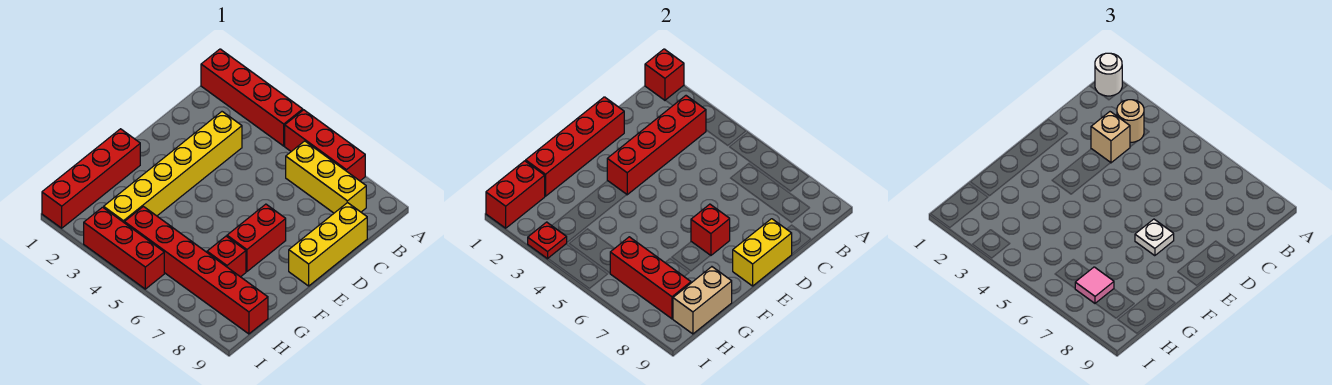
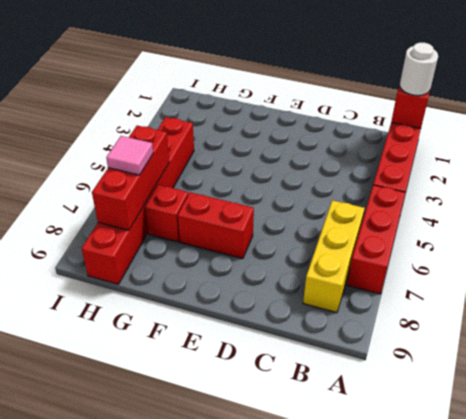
none -> yellow brick C3:H3 level 1
none -> yellow brick C9:E9 level 1
none -> red brick F1:I1 level 1

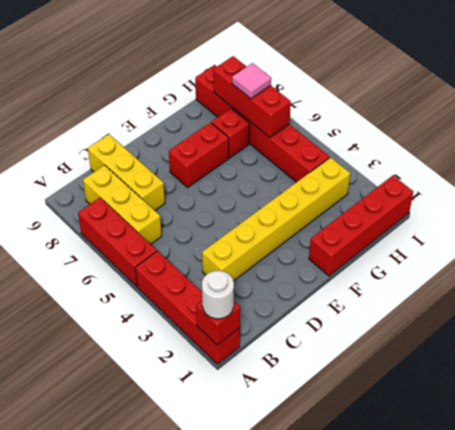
yellow brick C7:C9 level 1 -> yellow brick C9:E9 level 1
none -> red brick I3:I5 level 1
none -> red brick B3:E3 level 2
none -> red brick D1:G1 level 2

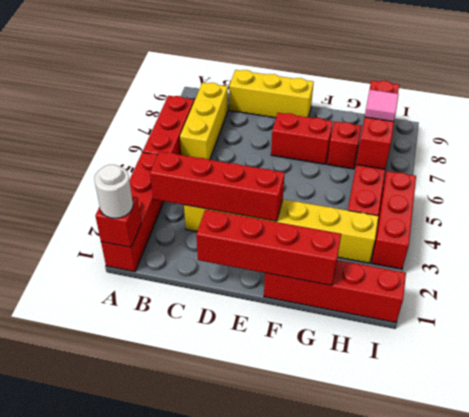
none -> yellow brick D9:E9 level 2
none -> red brick E7 level 2
none -> tan brick G9:H9 level 2

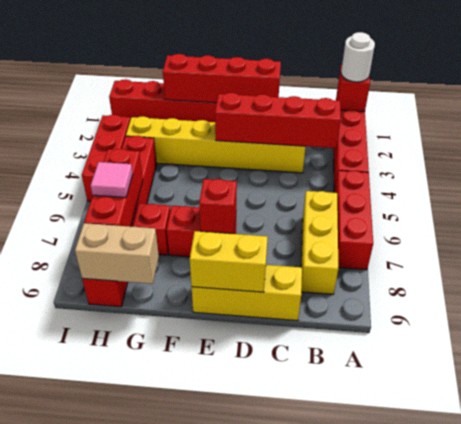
none -> red brick H1:I1 level 2
none -> red plate I3 level 2
none -> tan round brick B3 level 3

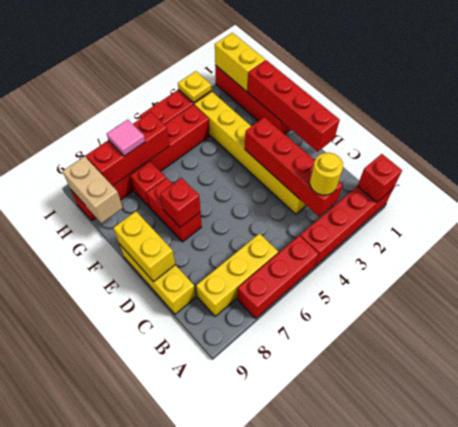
yellow round brick B3 level 3 -> tan round brick B3 level 3
yellow brick H1:I1 level 2 -> red brick H1:I1 level 2
yellow plate I3 level 2 -> red plate I3 level 2
none -> white round brick A1 level 3
none -> tan brick C3 level 3
none -> white plate E7 level 3

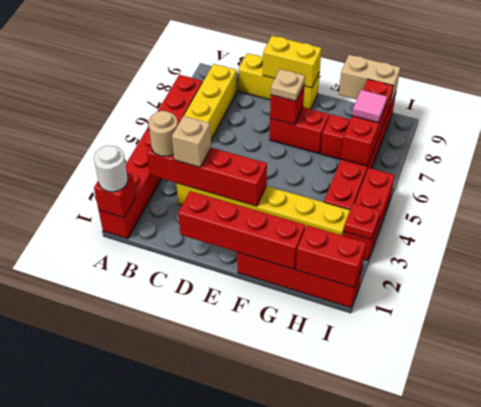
tan plate E7 level 3 -> white plate E7 level 3

